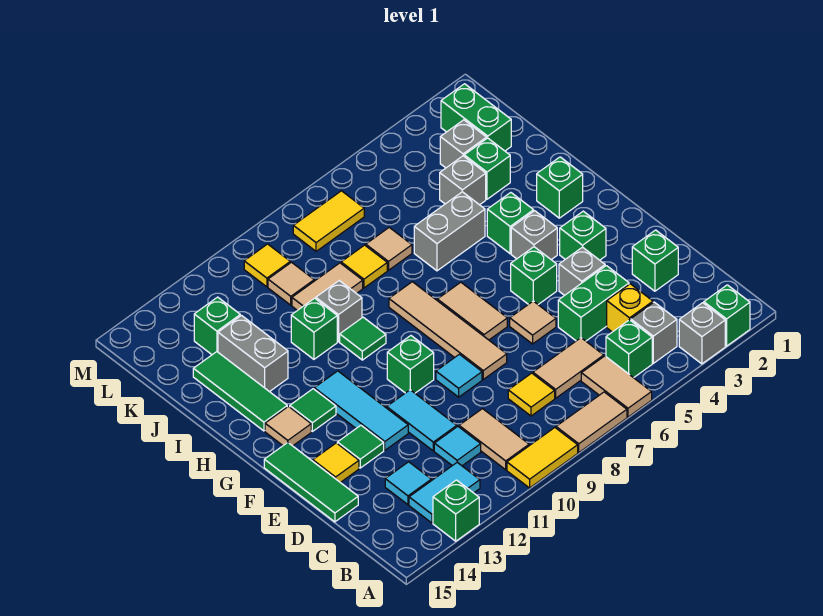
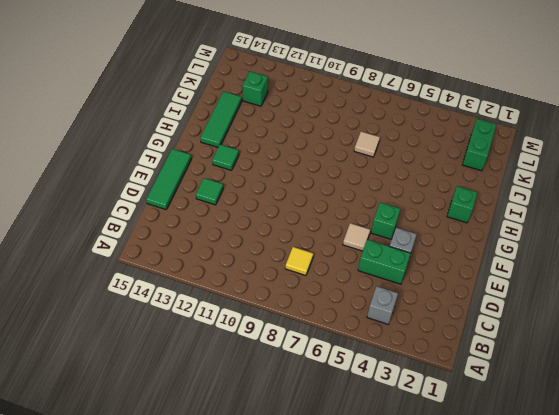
none -> green brick A2 level 1
none -> grey brick A3 level 1
none -> tan tile A6:B6 level 1
none -> tan tile A7:A8 level 1

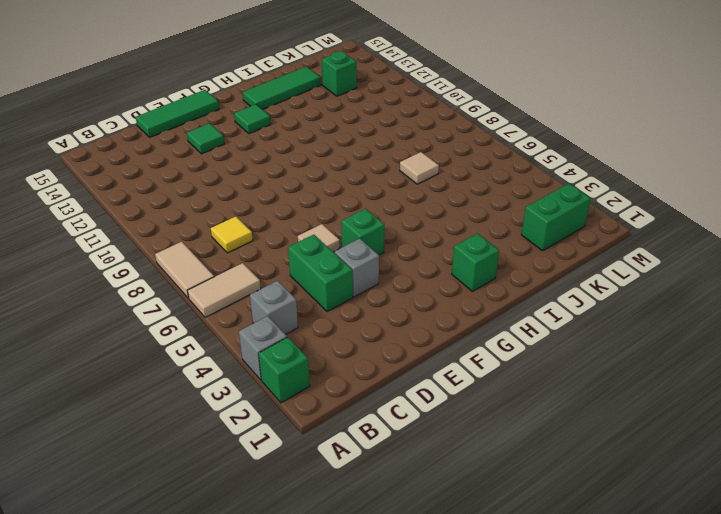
none -> yellow tile A9:A10 level 1
none -> green brick A13 level 1
none -> green brick B5 level 1
none -> tan tile B10:C10 level 1

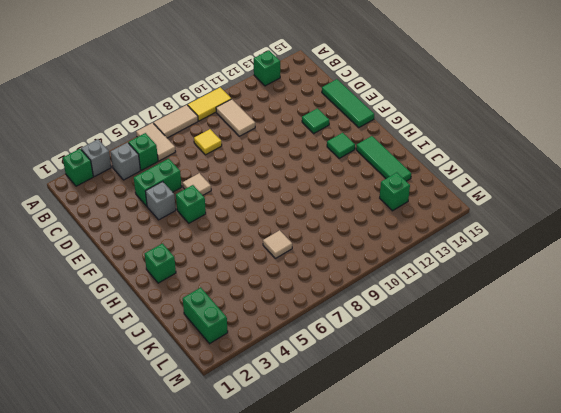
none -> cyan tile B12:B13 level 1
none -> yellow brick C4 level 1
none -> tan tile C6:C7 level 1
none -> cyan tile C11 level 1

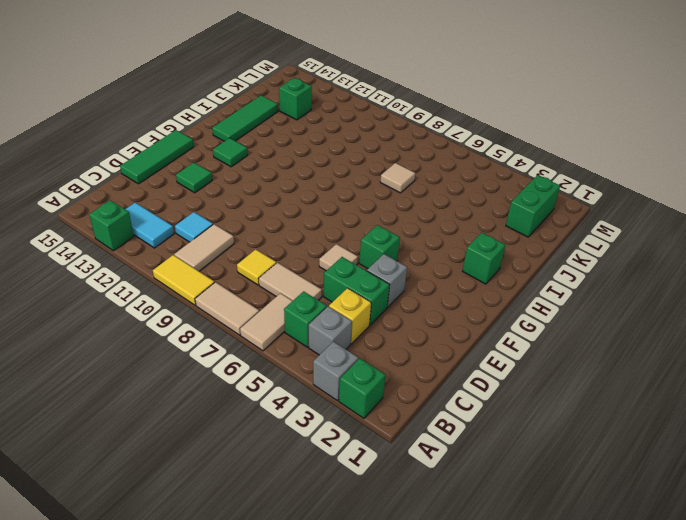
none -> cyan tile C13 level 1
none -> green brick D2 level 1
none -> cyan tile D11:E11 level 1
none -> tan tile E8:H8 level 1

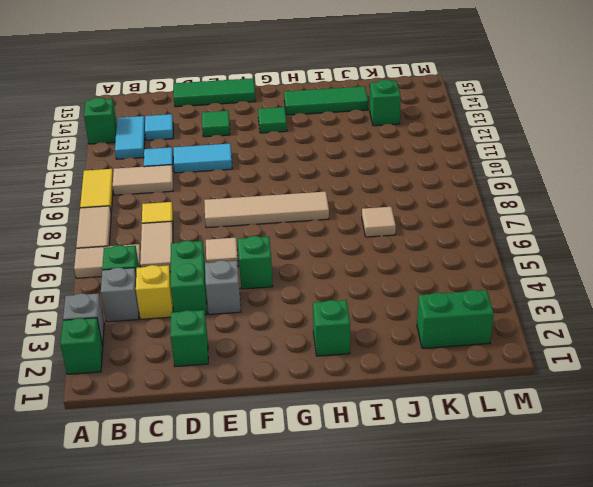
none -> cyan tile E9 level 1
none -> cyan tile E12:G12 level 1
none -> yellow tile E14 level 1
none -> green brick F3 level 1

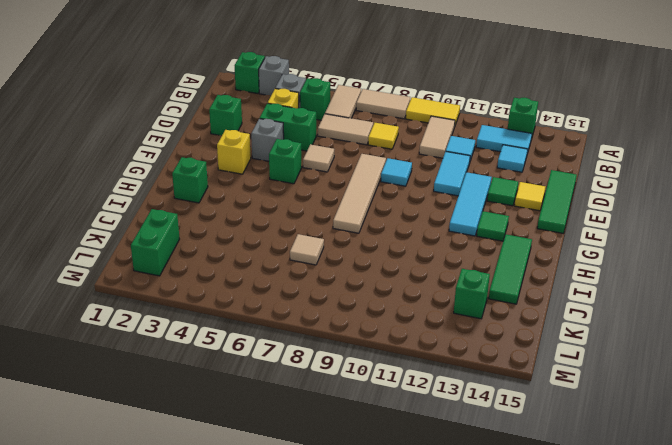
yellow brick F3 level 1 -> green brick F3 level 1
none -> tan tile F7:G7 level 1
none -> green brick F10 level 1
none -> grey brick G4 level 1
none -> tan tile G14 level 1

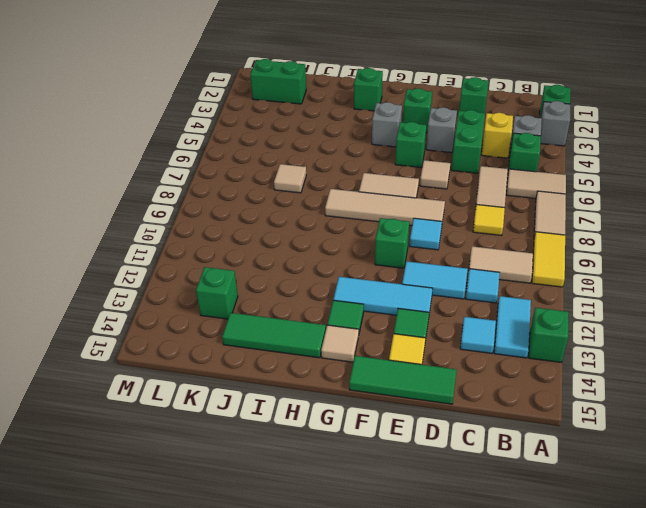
none -> green brick H4 level 1
none -> green tile H10 level 1
none -> grey brick I5:I6 level 1
none -> grey brick I10 level 1

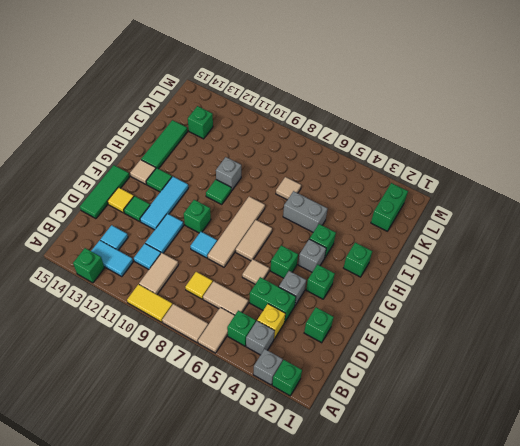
none -> green brick I11 level 1
none -> grey brick I13:J13 level 1
none -> green brick J3 level 1
none -> grey brick J4 level 1

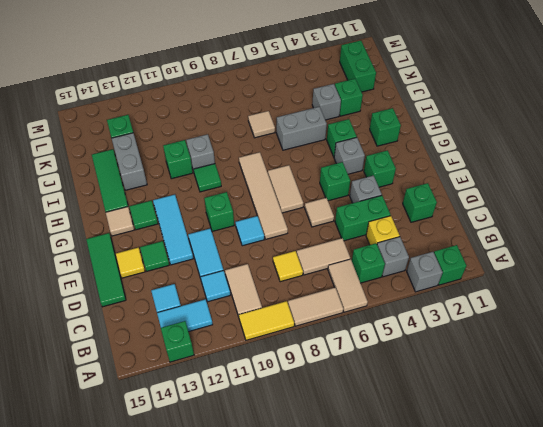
none -> yellow tile J8 level 1
none -> tan tile J9:J10 level 1
none -> grey brick K3 level 1
none -> tan tile K10 level 1

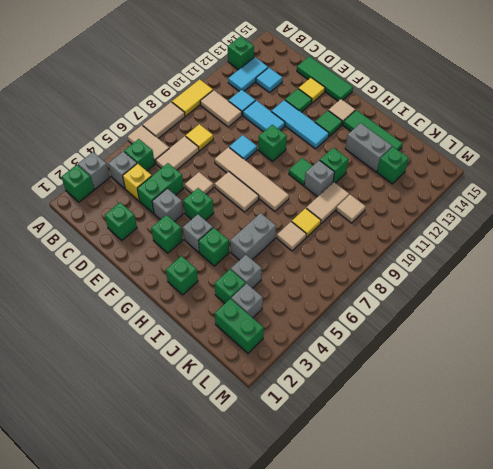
none -> yellow tile L7:L8 level 1
none -> yellow tile L10 level 1

